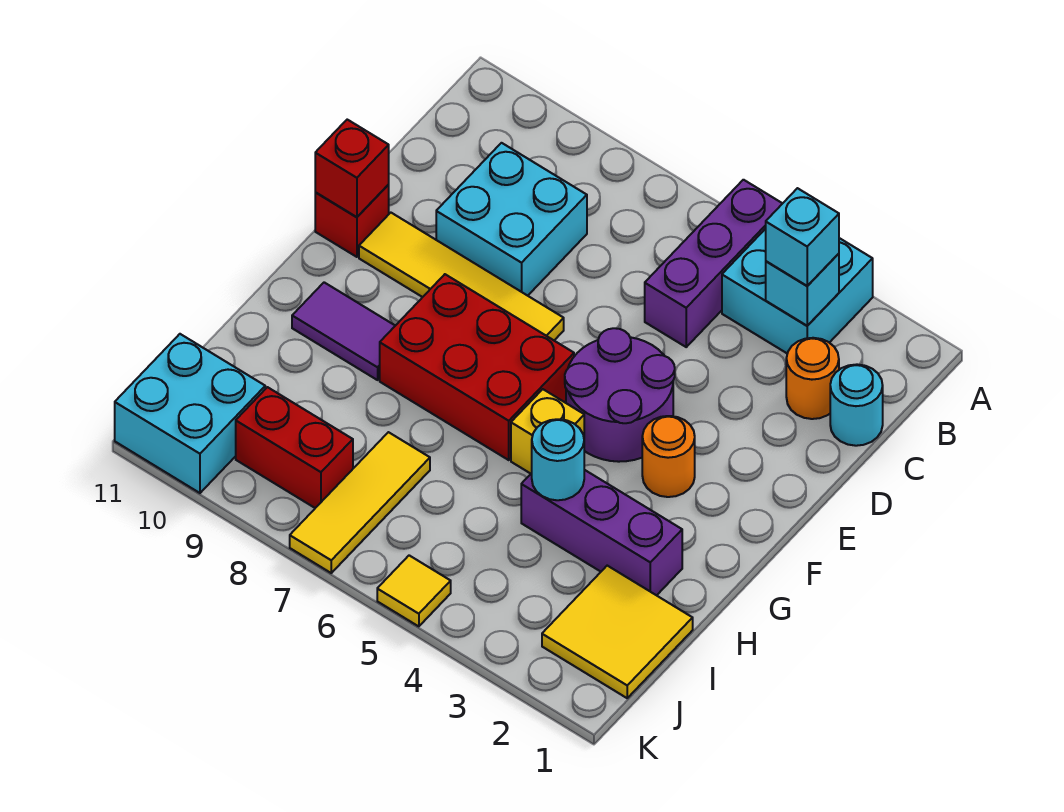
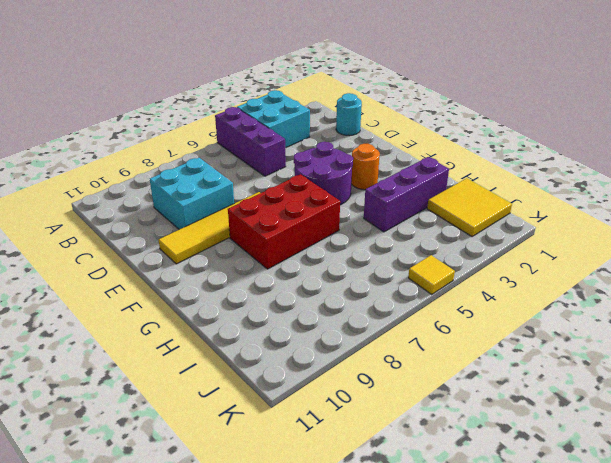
none -> orange round brick C2 level 1
none -> red brick E11 level 1
none -> yellow brick G5 level 1

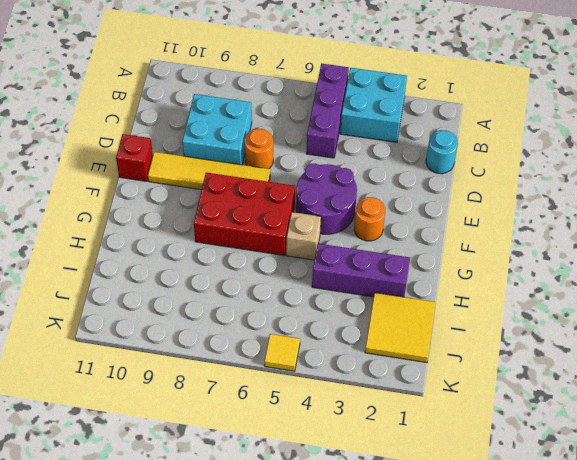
orange round brick D7 level 1 -> orange round brick C2 level 1
tan brick G5 level 1 -> yellow brick G5 level 1
none -> purple tile G9:G10 level 1
none -> yellow tile I7:K7 level 1
none -> red brick J8:J9 level 1

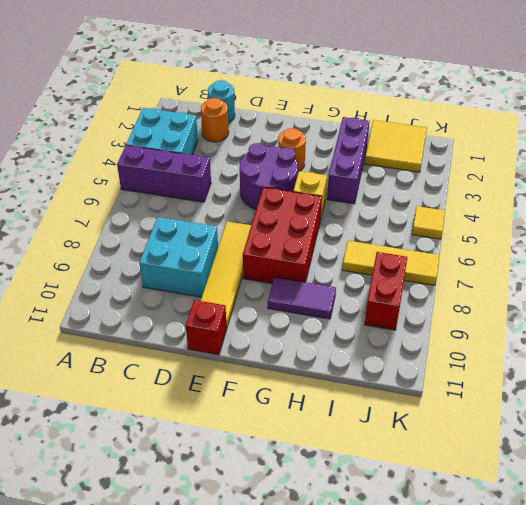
purple tile G9:H9 level 1 -> purple tile G9:G10 level 1
none -> cyan brick J10:K11 level 1
none -> cyan brick B3 level 2
none -> red brick E11 level 2

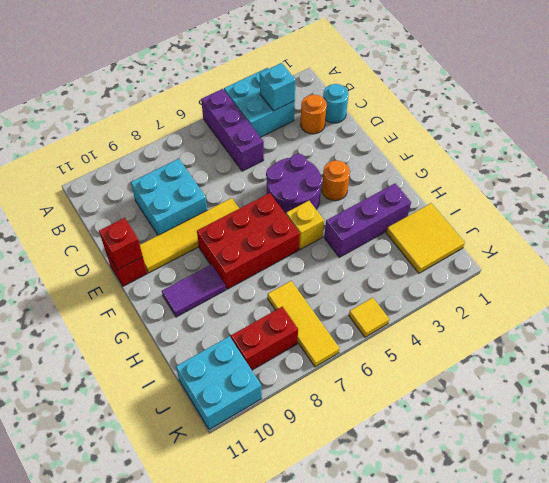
none -> cyan round brick H4 level 2
none -> cyan brick B3 level 3

